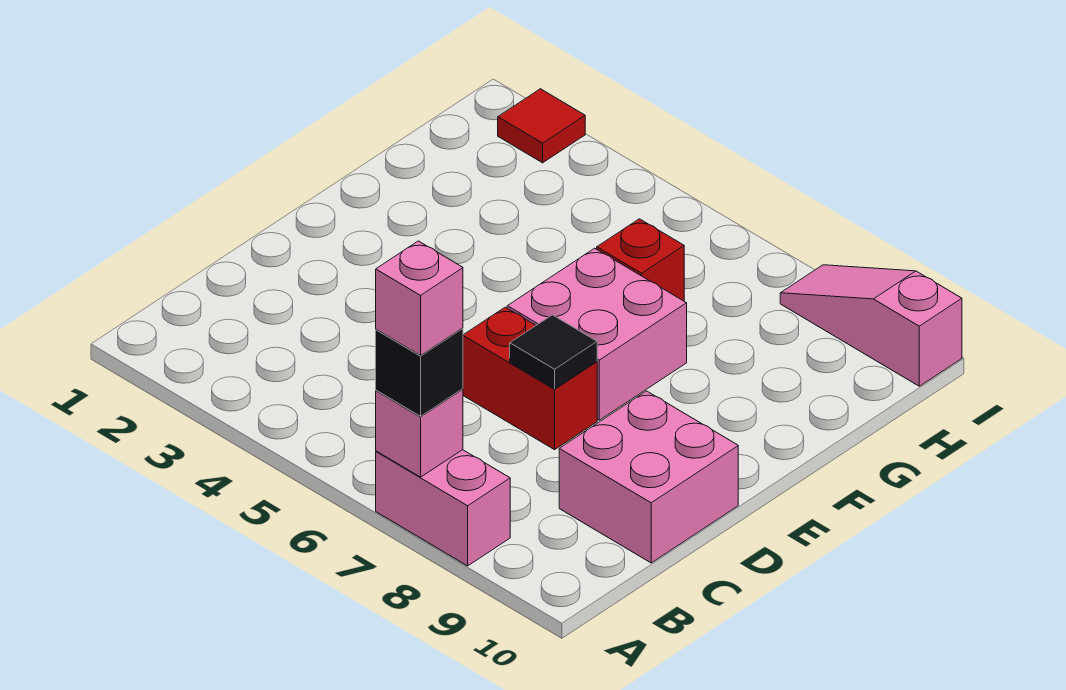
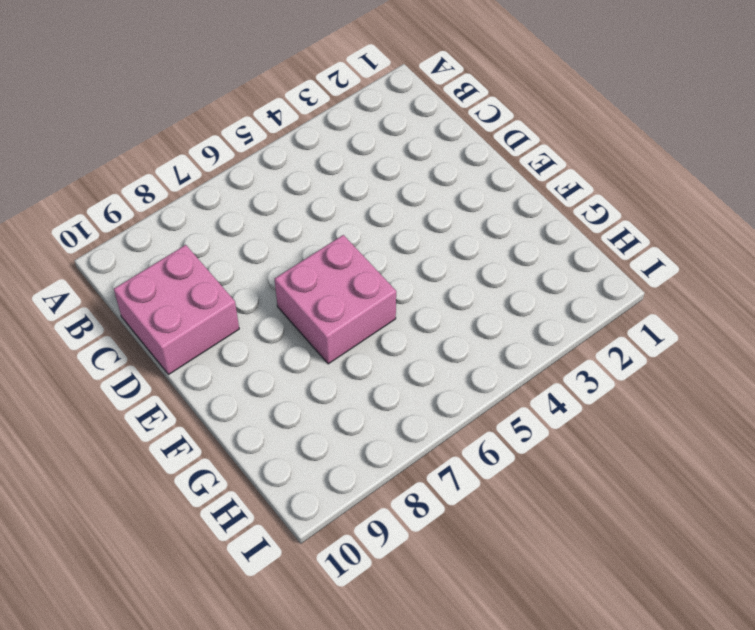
none -> pink brick A7:A8 level 1
none -> red brick D6:D7 level 1

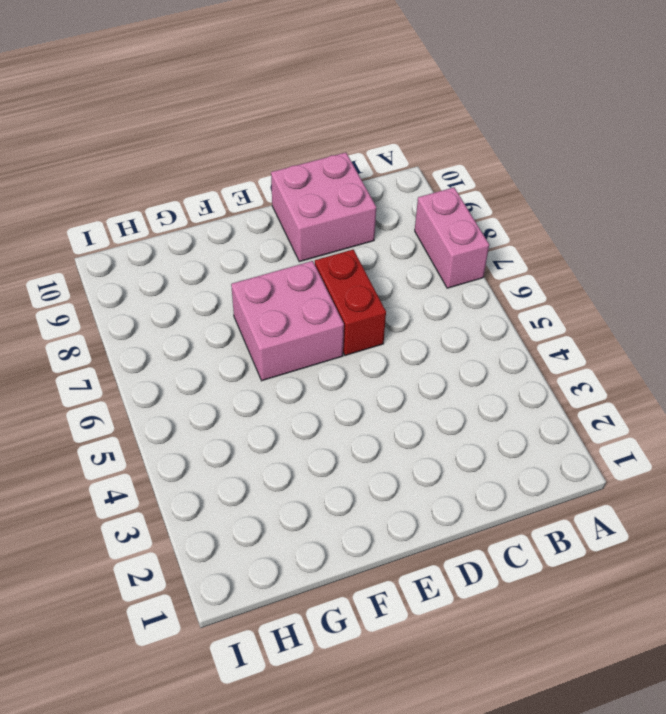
none -> red brick G6 level 1
none -> red tile I2 level 1

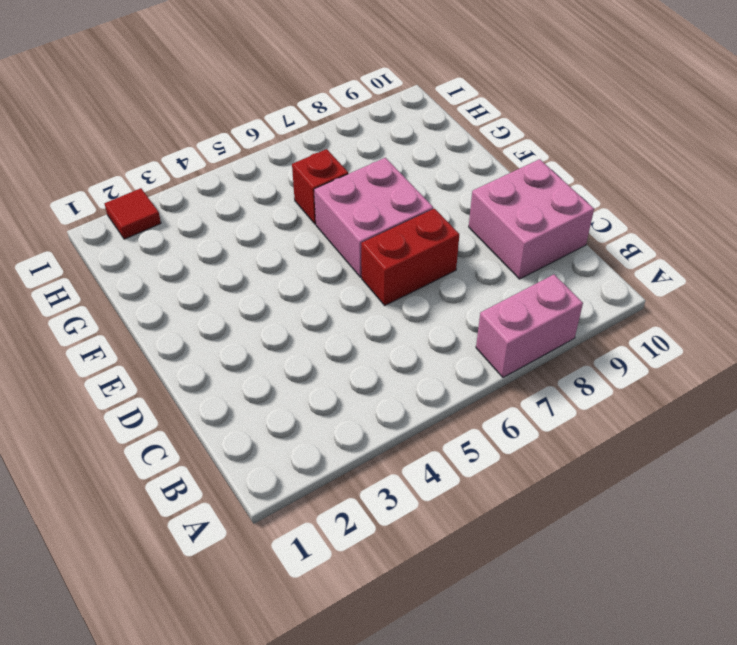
none -> pink slope I8:I10 level 1 top 10
none -> pink brick A7 level 2

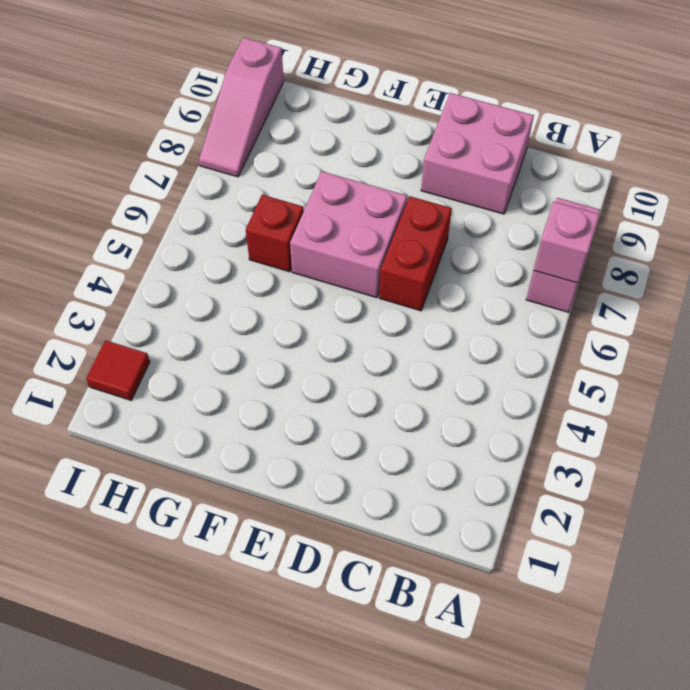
none -> black tile D7 level 2
none -> black brick A7 level 3

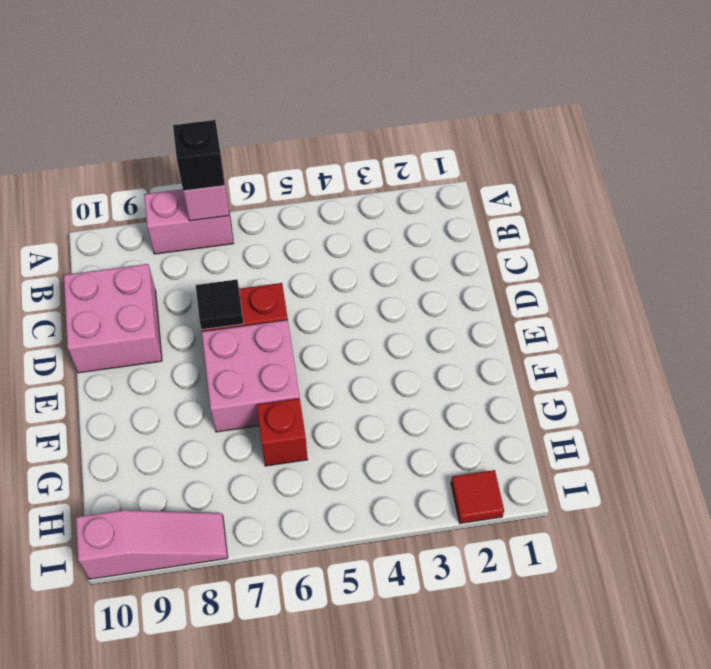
none -> pink brick A7 level 4

